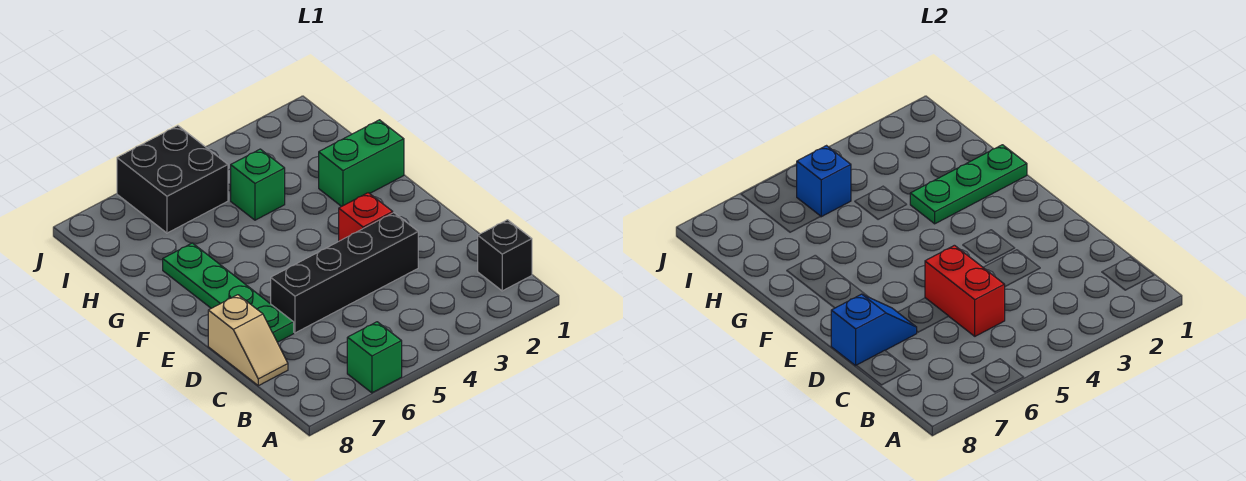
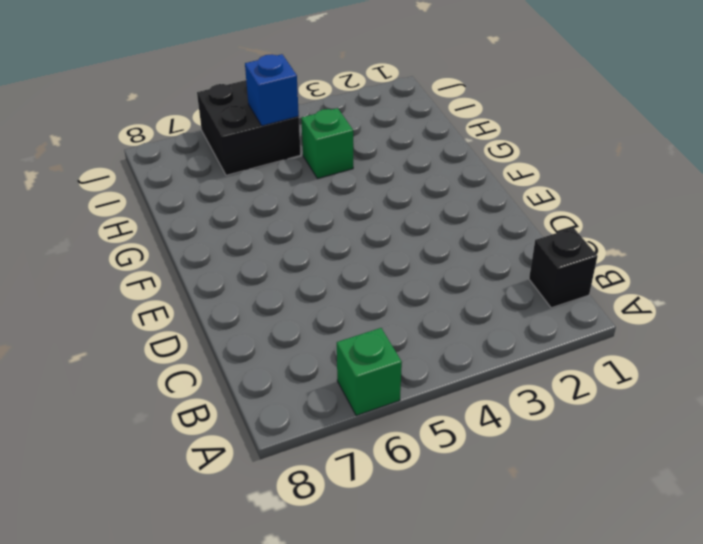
none -> tan slope C8:D8 level 1 top D
none -> black brick D3:D6 level 1
none -> green plate D7:G7 level 1

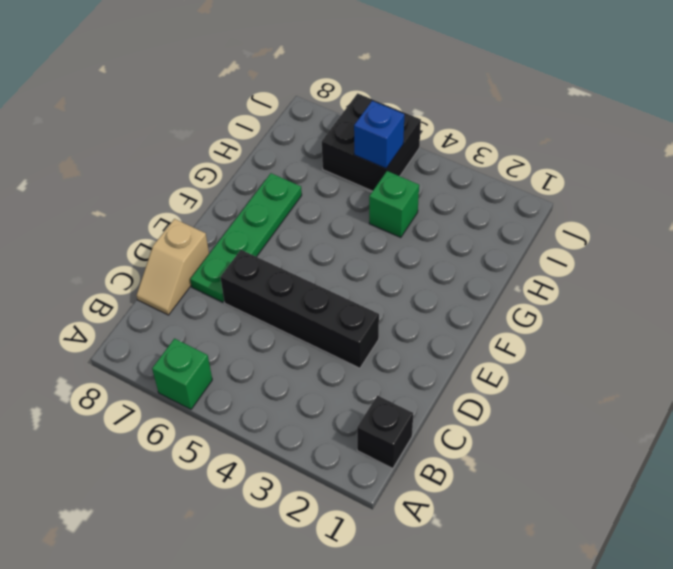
none -> red brick E3 level 1
none -> green brick G1:G2 level 1
none -> red brick C5:D5 level 2

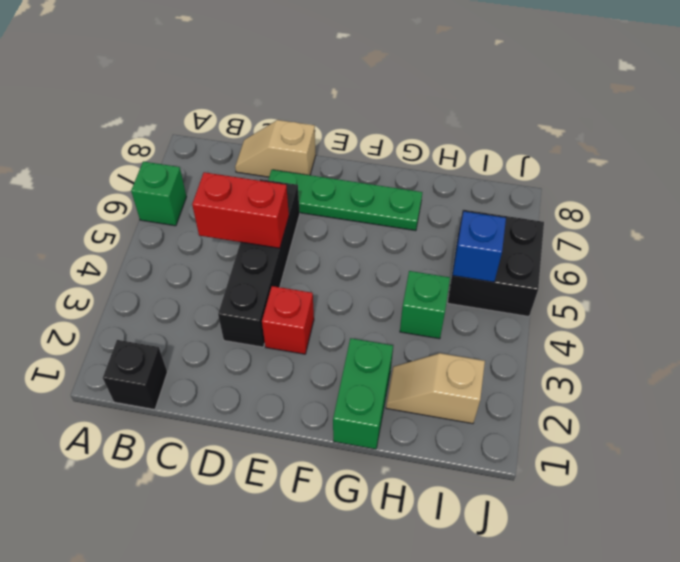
tan slope H2:I2 level 1 top I -> none
none -> blue slope D7:D8 level 2 top 8
none -> green plate G1:G3 level 2

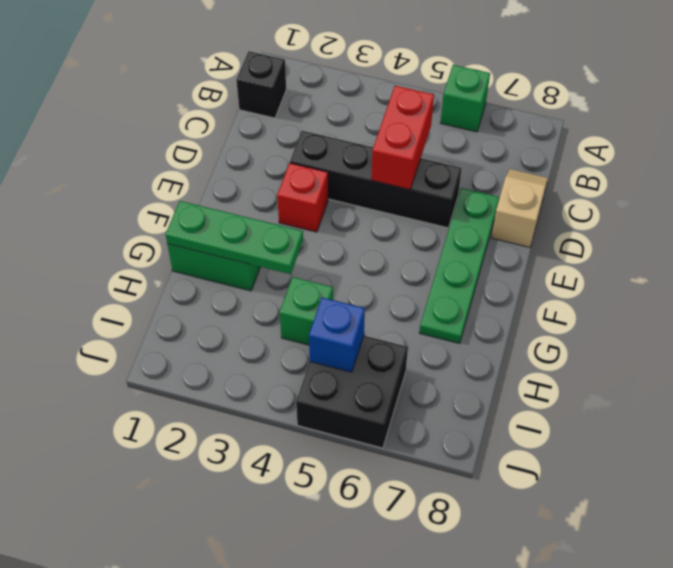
none -> blue slope D7:D8 level 2 top 8

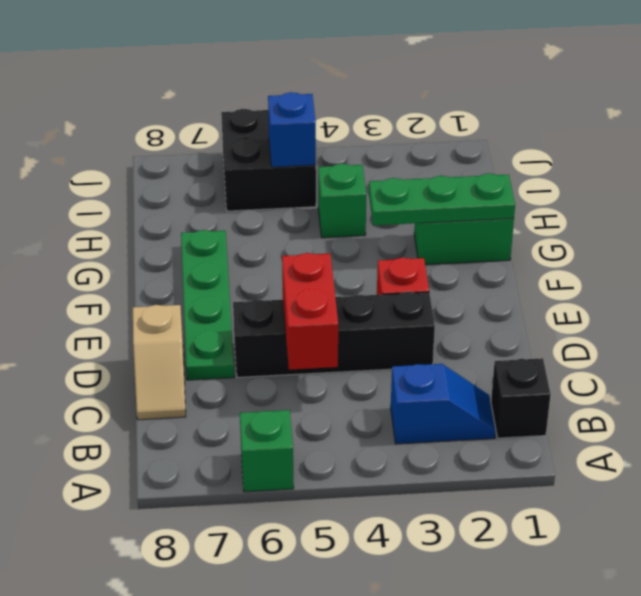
blue slope B2:B3 level 1 top 3 -> blue slope D7:D8 level 2 top 8

